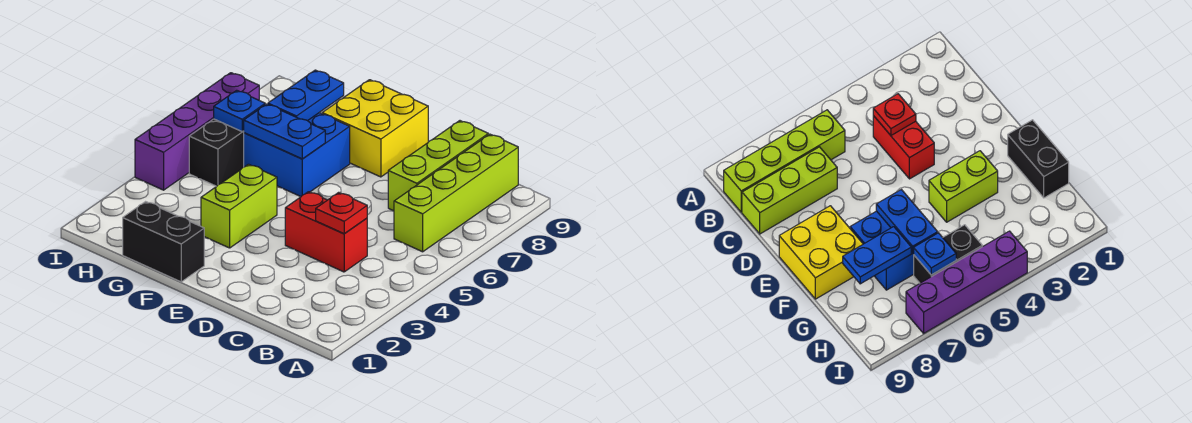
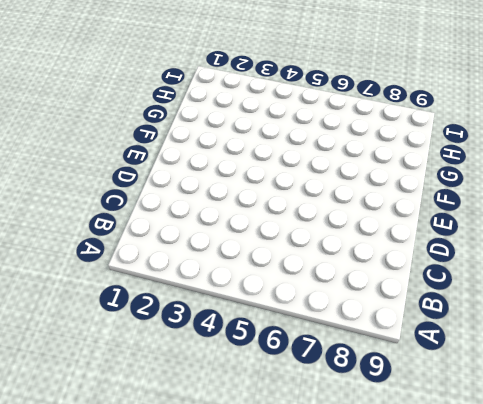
none -> lime brick B6:B9 level 1
none -> red brick C4:D4 level 1
none -> lime brick C7:C9 level 1

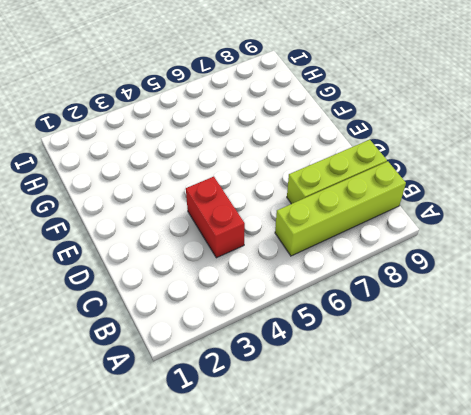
none -> yellow brick E8:F9 level 1
none -> black brick F1:G1 level 1
none -> lime brick F3:F4 level 1

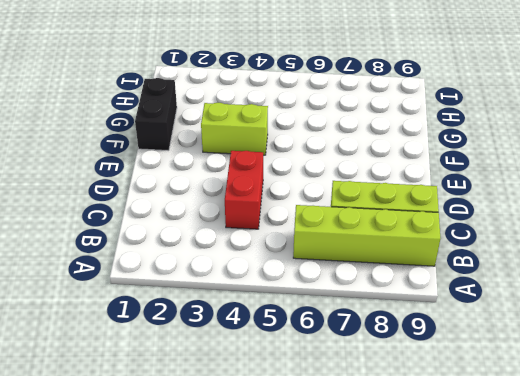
none -> yellow brick E8:F9 level 1
none -> blue brick F6:G7 level 1
none -> black brick H5:H6 level 1

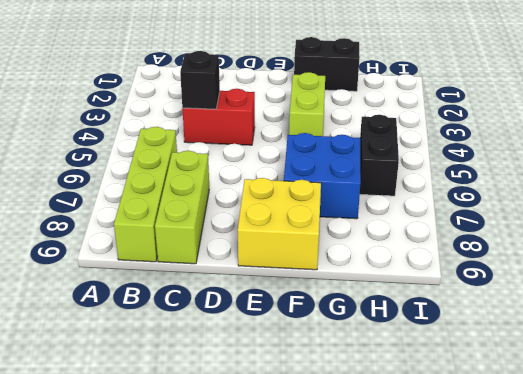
black brick C4 level 2 -> red plate C4 level 2
none -> purple brick I4:I7 level 1
none -> blue plate F6:G6 level 2
none -> blue plate G7:G8 level 2

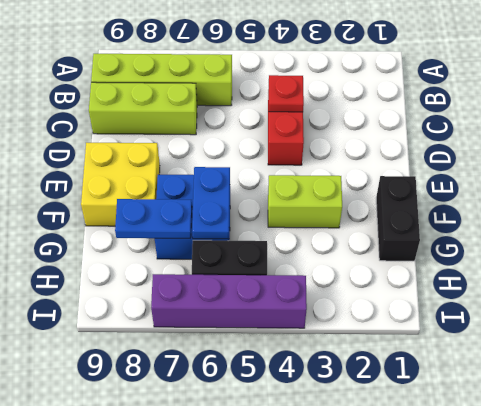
none -> blue plate H6 level 2

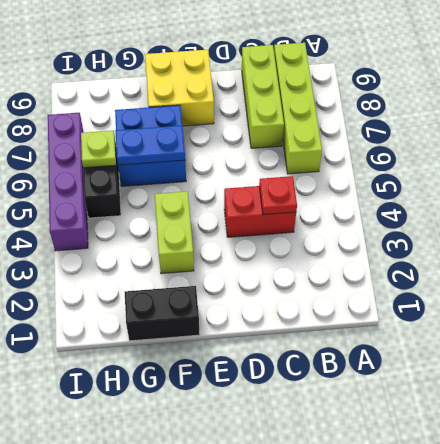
lime plate H6 level 2 -> blue plate H6 level 2
none -> blue plate G7:G8 level 2

